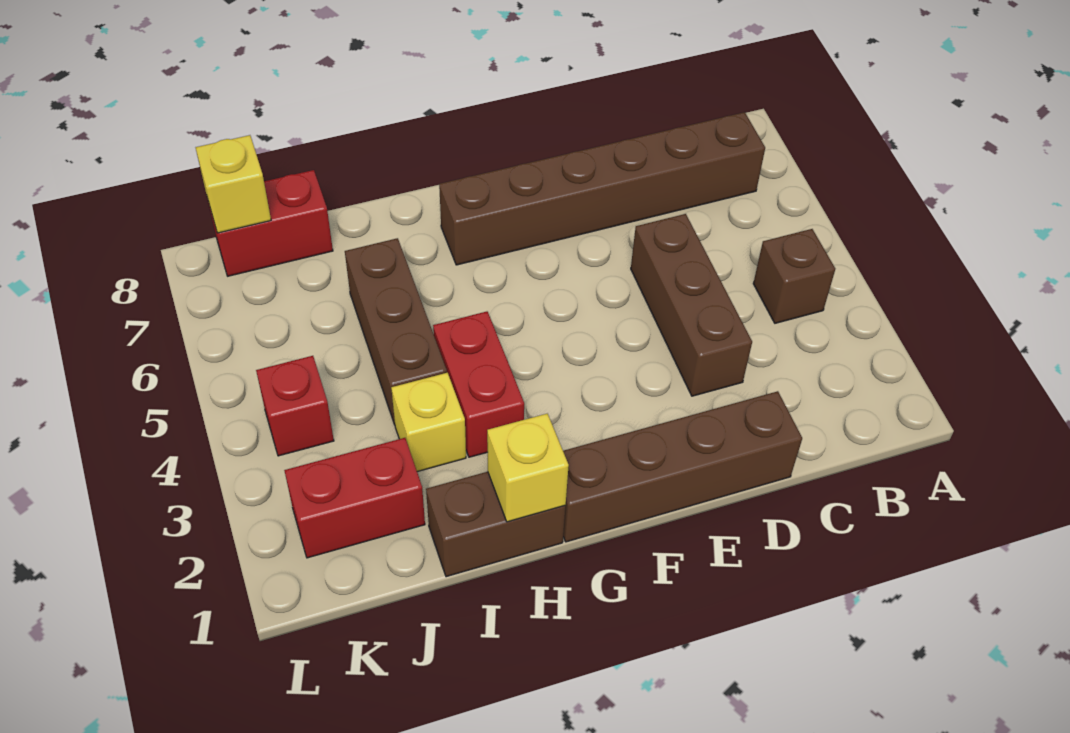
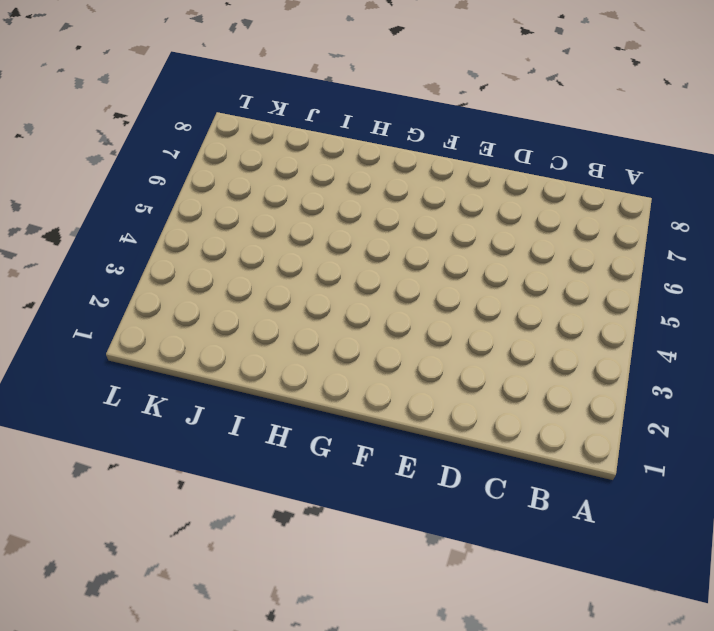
none -> brown brick B4 level 1
none -> brown brick B7:G7 level 1
none -> brown brick D1:G1 level 1

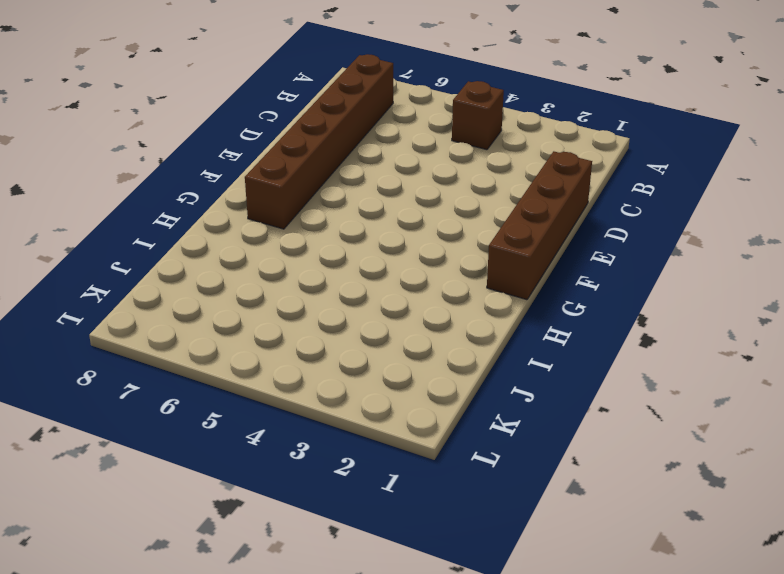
none -> brown brick D3:D5 level 1
none -> brown brick H1:I1 level 1
none -> red brick H3:H4 level 1

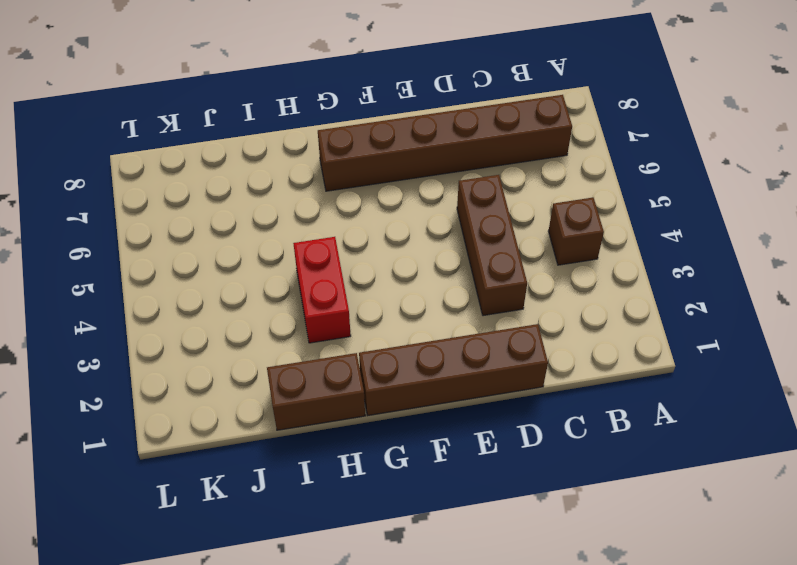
none -> yellow brick I3 level 1
none -> brown brick I4:I6 level 1
none -> red brick J2:K2 level 1

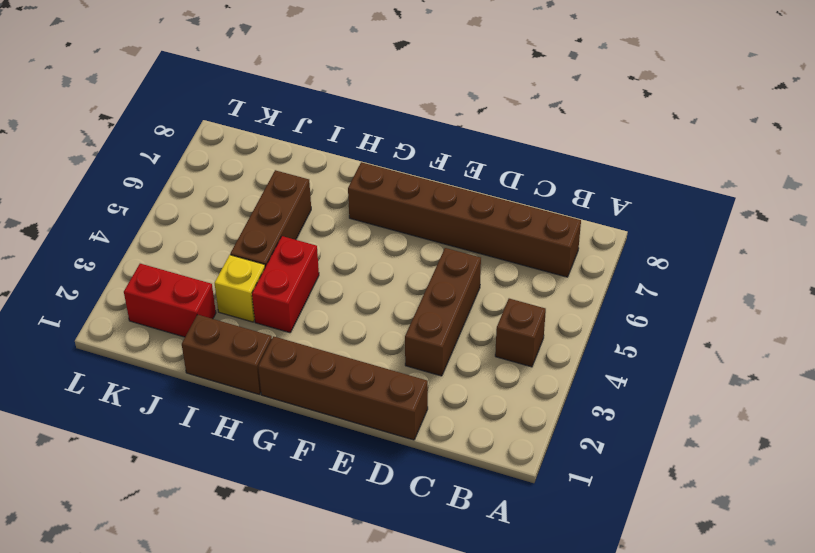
none -> red brick J8:K8 level 1
none -> red brick K4 level 1
none -> yellow brick H1 level 2

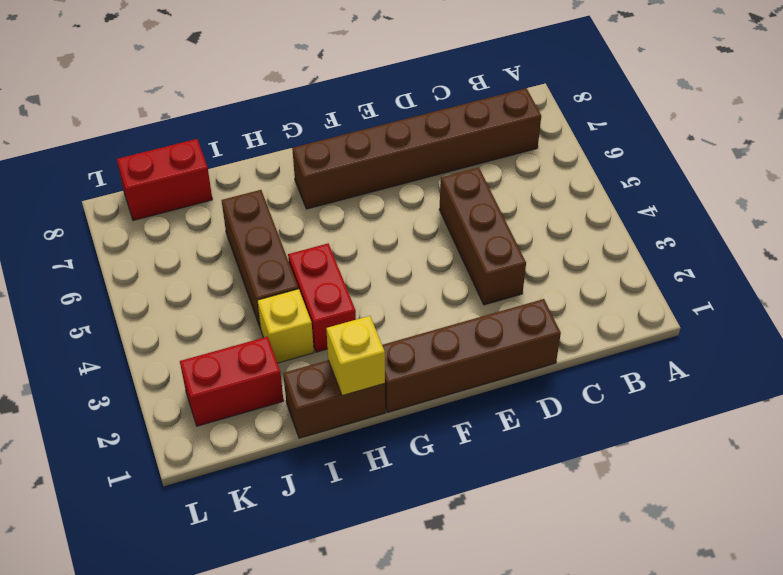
none -> brown brick B4 level 1
none -> red brick K4 level 1
none -> yellow brick K8 level 2

